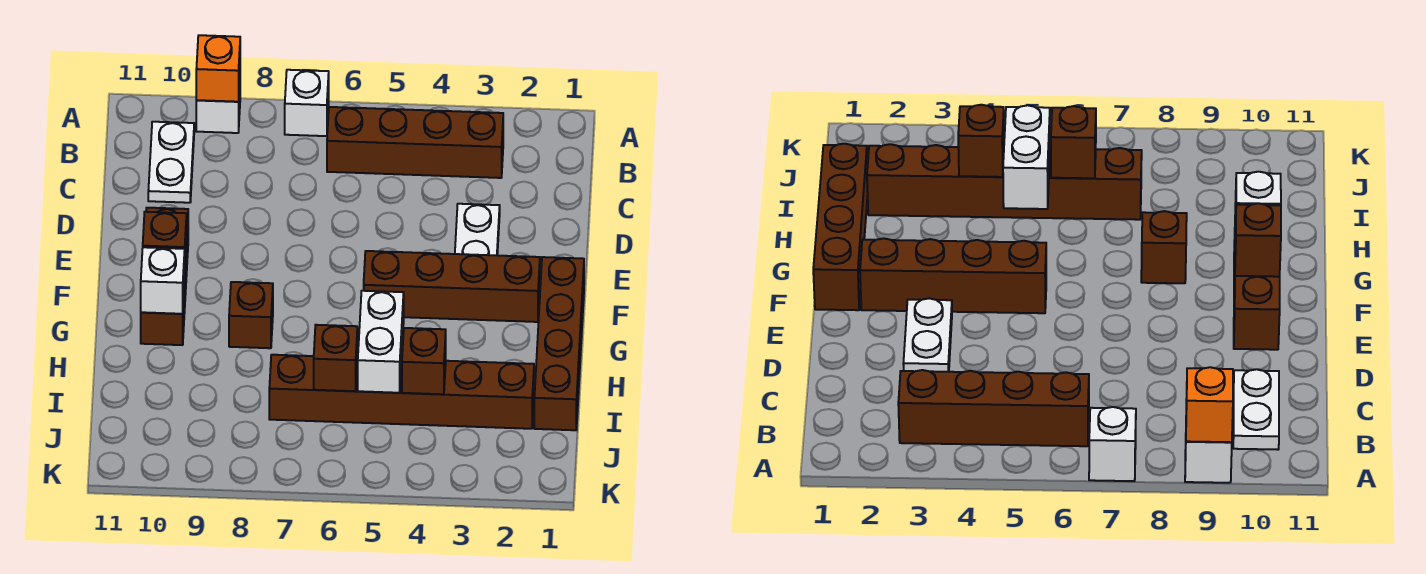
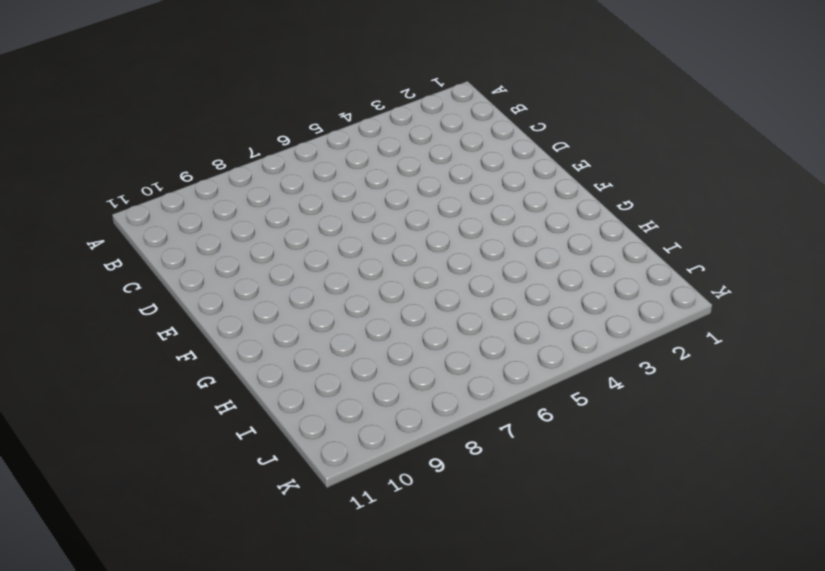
none -> white brick A7 level 1
none -> white brick A9 level 1
none -> brown brick B3:B6 level 1

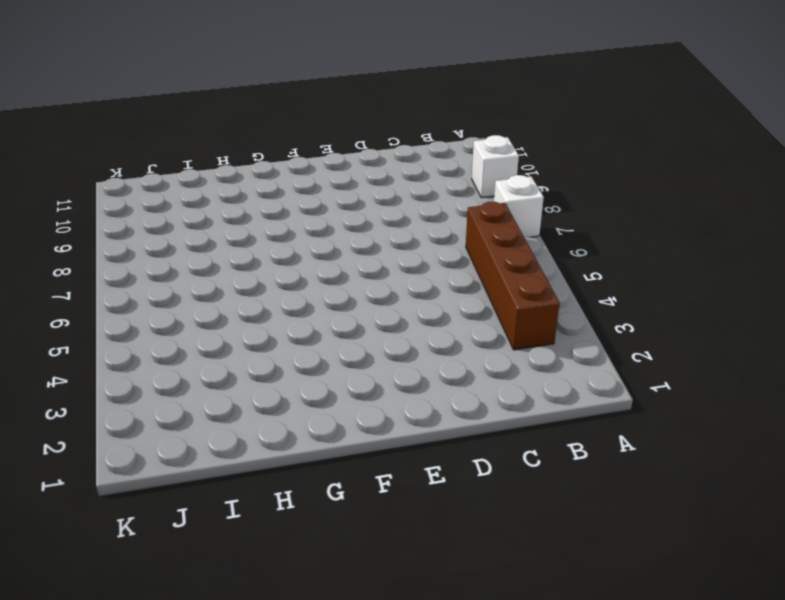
none -> white plate B10:C10 level 1
none -> white plate D3:E3 level 1
none -> brown brick E10:G10 level 1

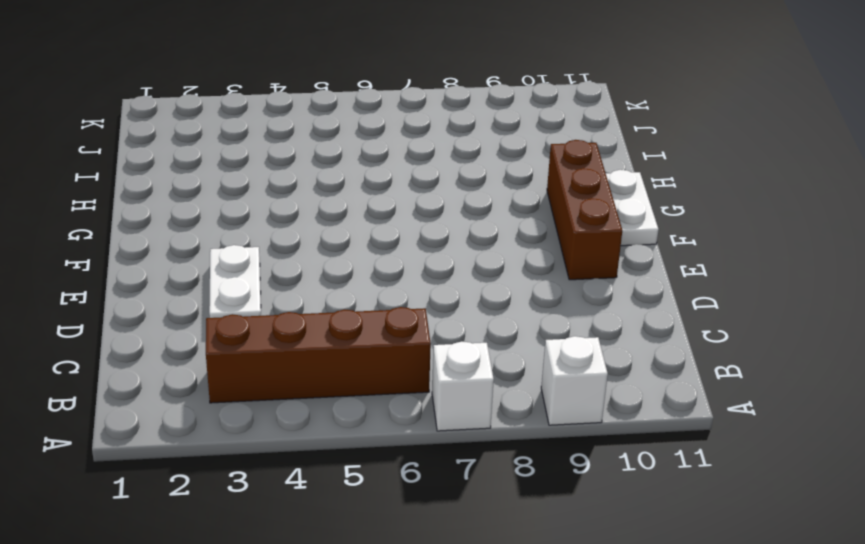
white plate F11:G11 level 1 -> white plate B10:C10 level 1
none -> brown brick F1:I1 level 1
none -> brown brick F2:F5 level 1
none -> brown brick G8 level 1

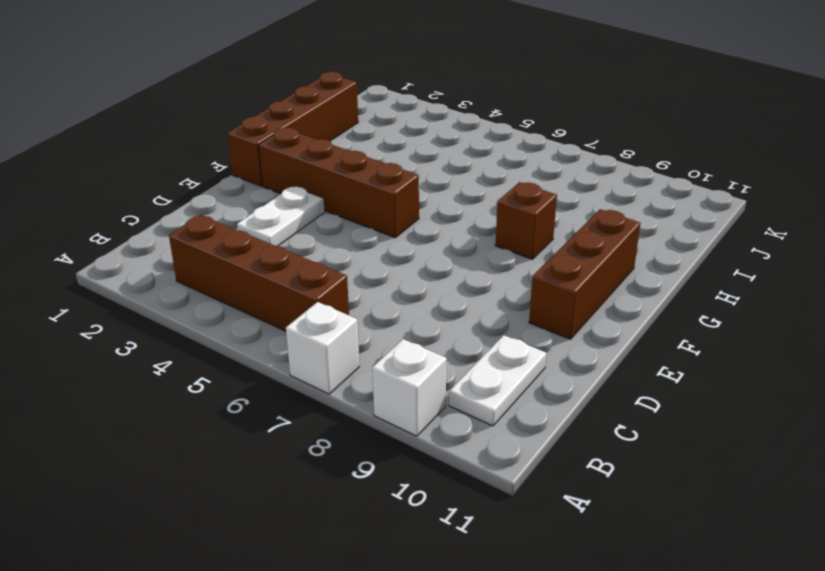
none -> brown brick I2:I7 level 1
none -> orange brick A9 level 2
none -> brown brick F10 level 2

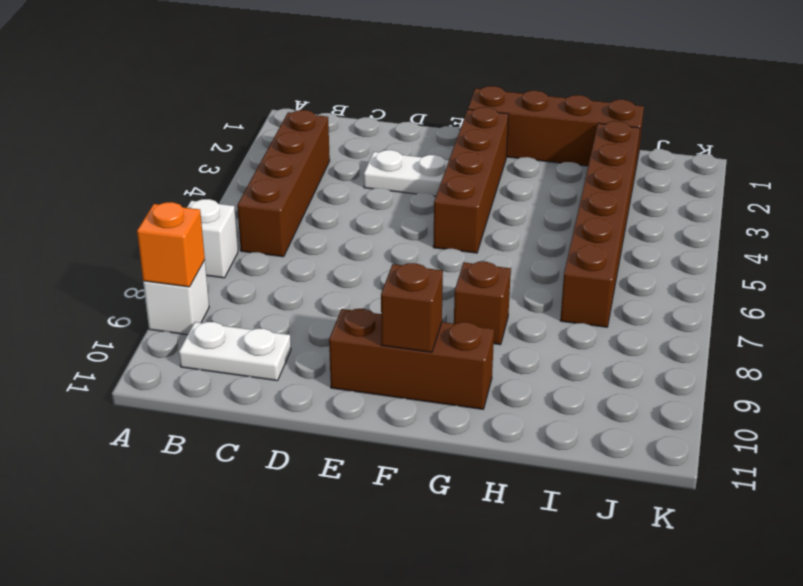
none -> white brick G10 level 2
none -> white brick H5:I5 level 2
none -> brown brick I4 level 2

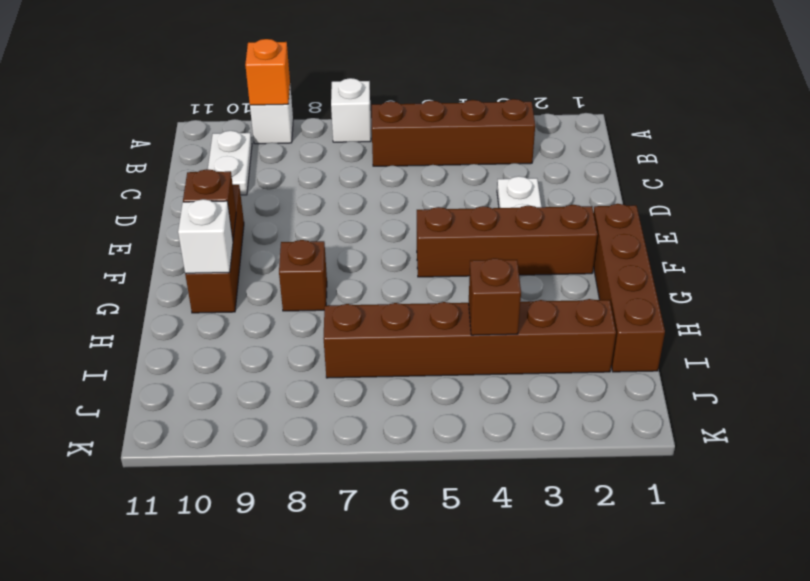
none -> white brick H5:I5 level 2
none -> brown brick I6 level 2

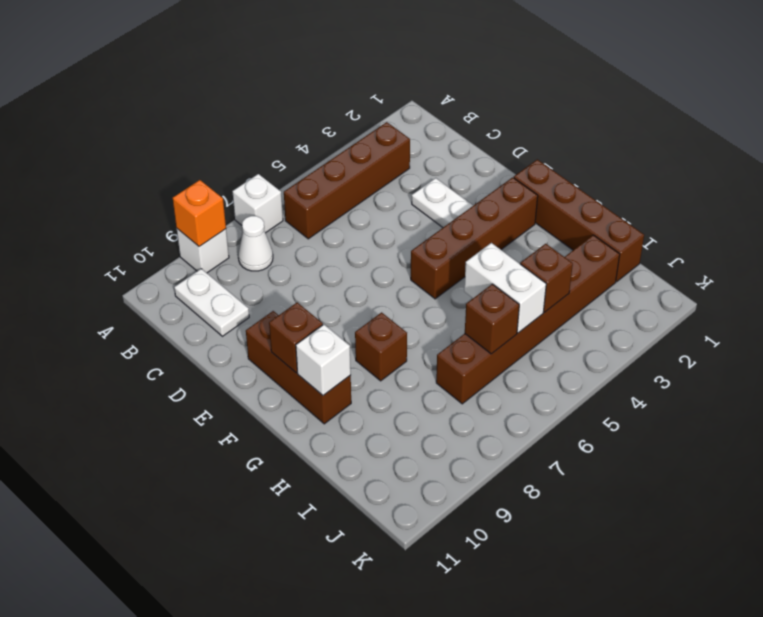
white cone B8 level 1 -> none

